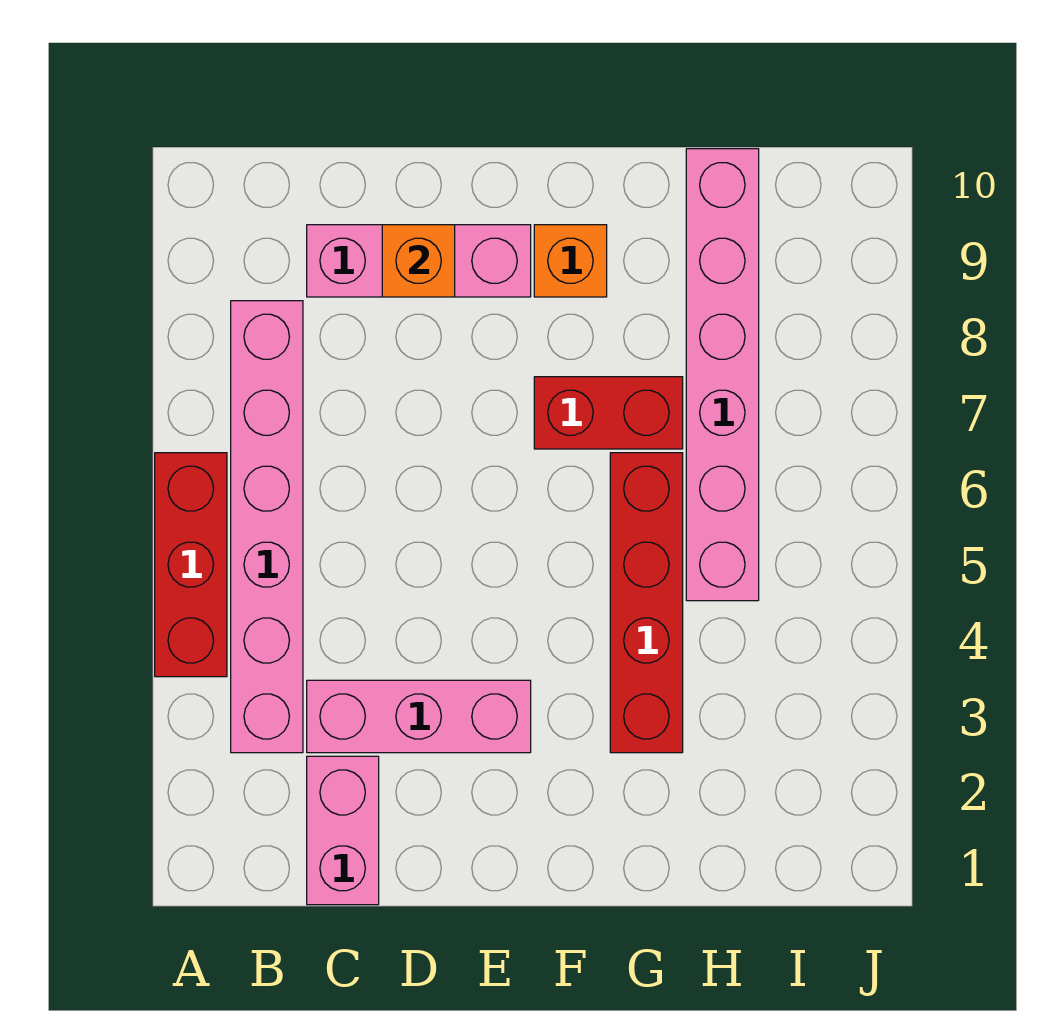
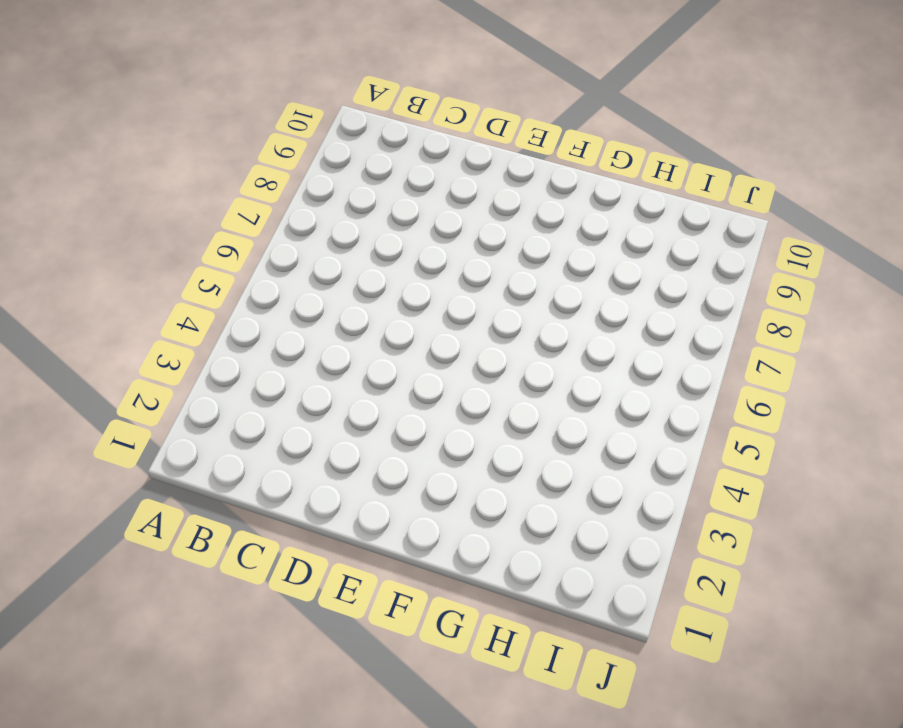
none -> red brick A4:A6 level 1
none -> pink brick B3:B8 level 1

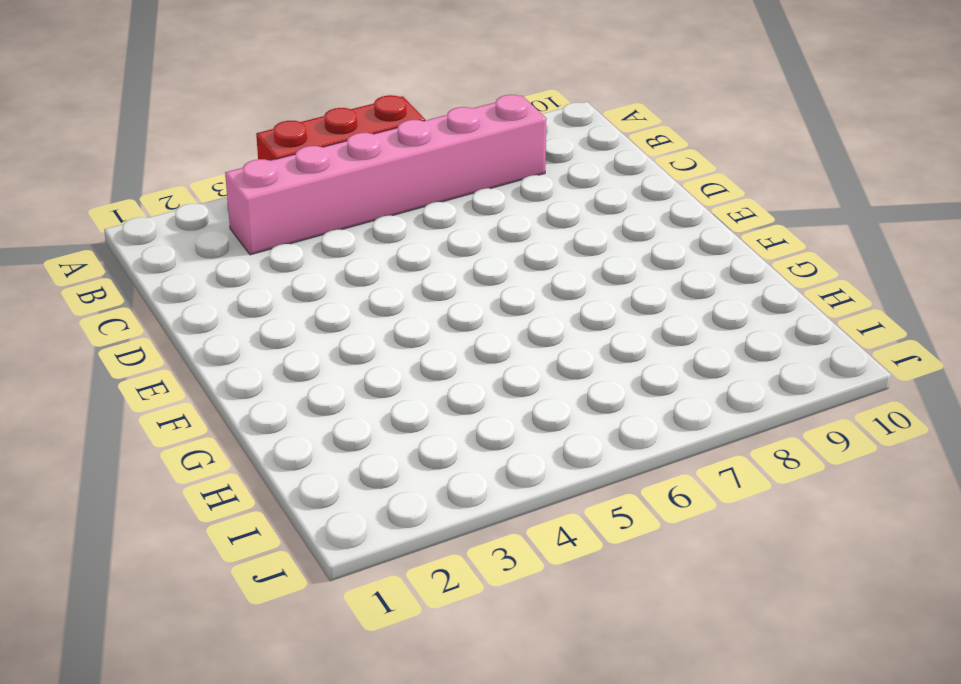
none -> pink brick C1:C2 level 1
none -> pink brick C3:E3 level 1

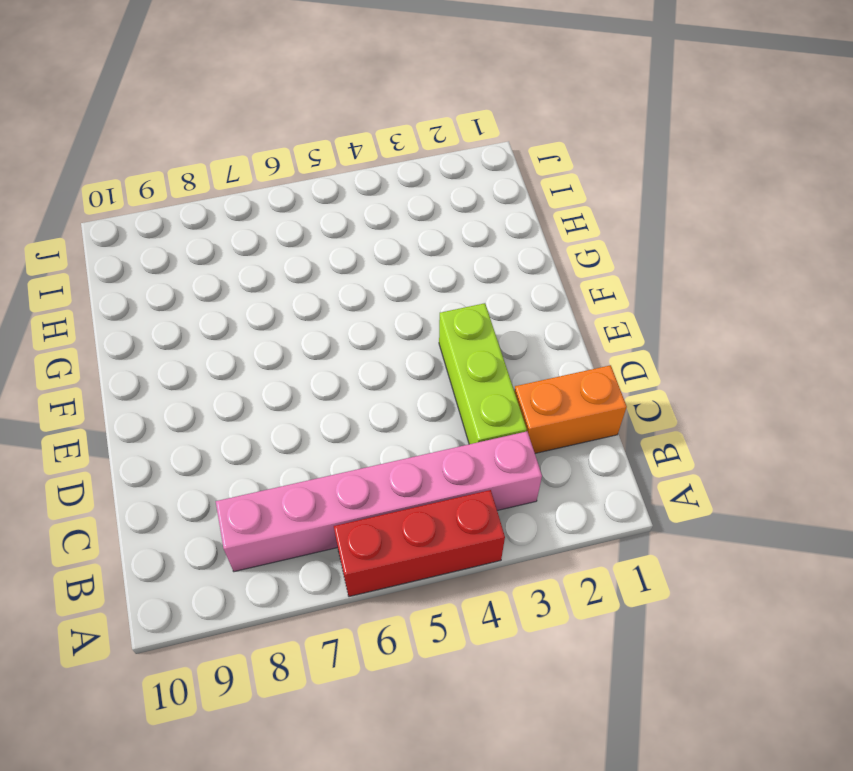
orange brick C1:C2 level 1 -> pink brick C1:C2 level 1
lime brick C3:E3 level 1 -> pink brick C3:E3 level 1
none -> pink brick C9:E9 level 1
none -> red brick F7:G7 level 1

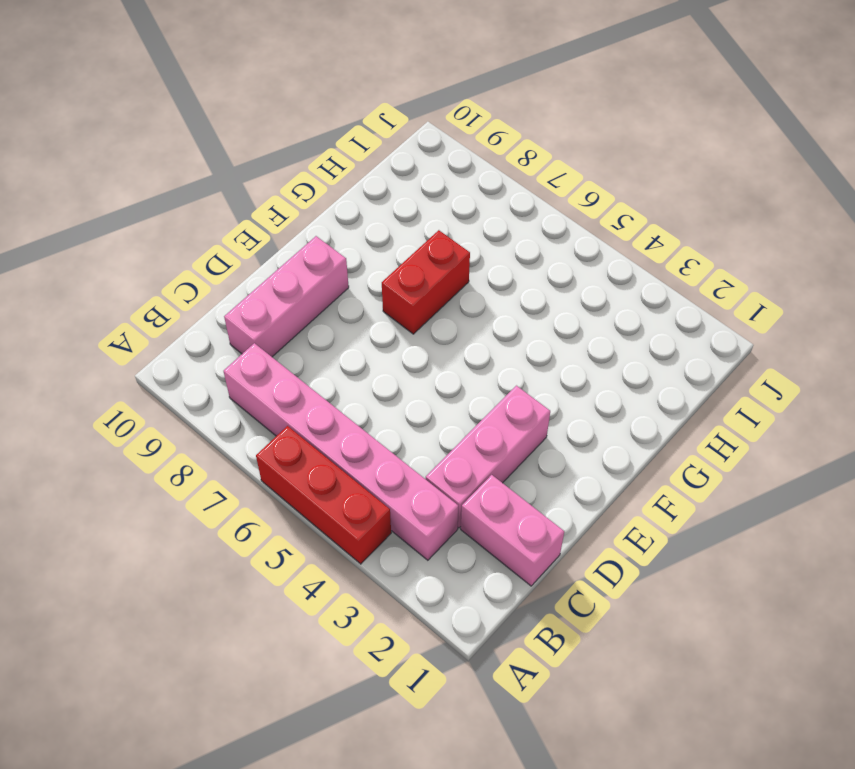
none -> orange brick F9 level 1
none -> red brick G3:G6 level 1

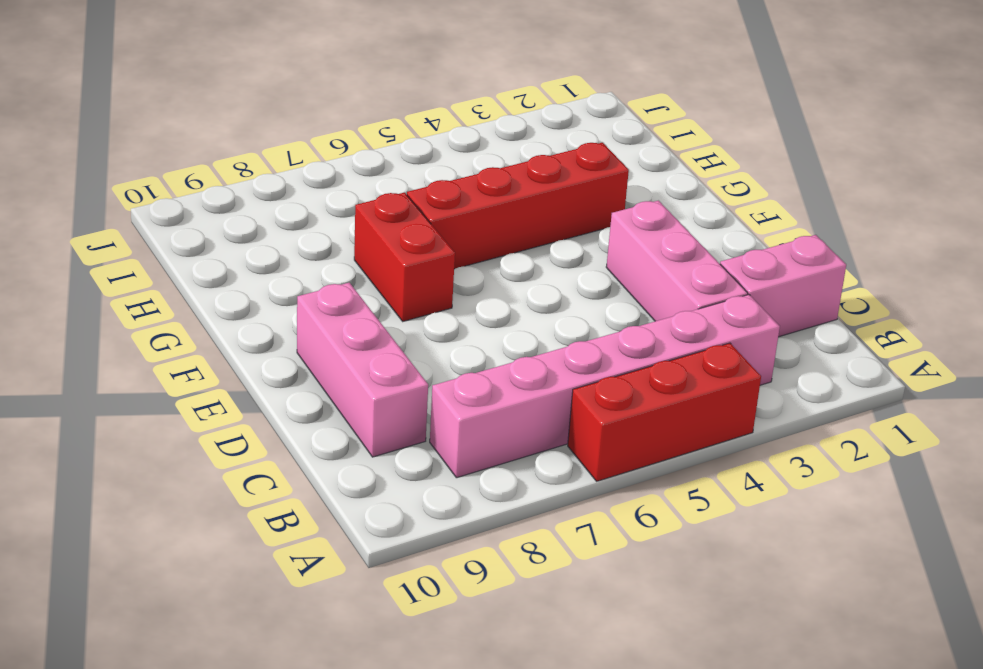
none -> orange brick F9 level 1
none -> pink brick H5:H10 level 1

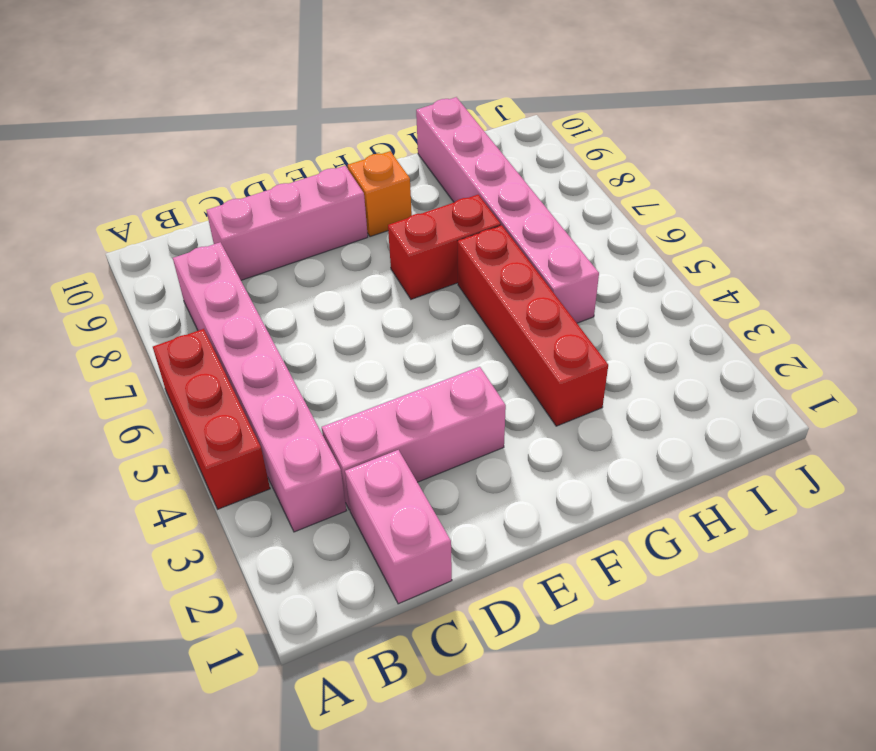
none -> orange brick D9 level 2

